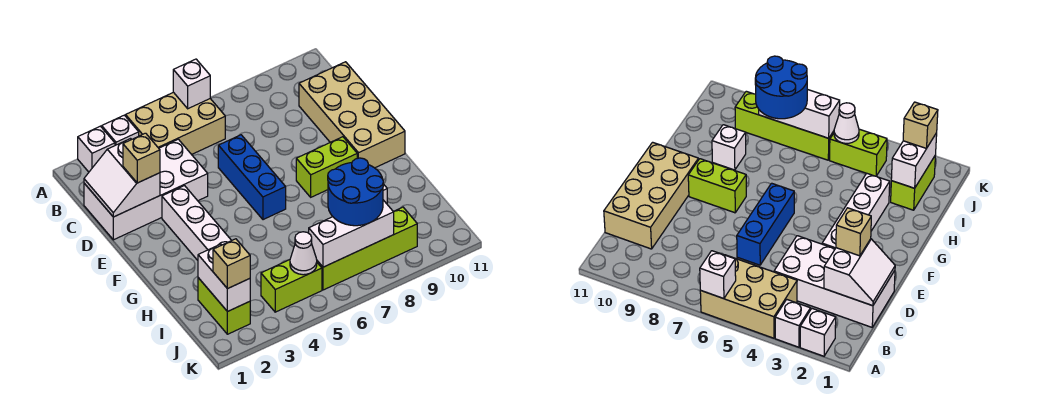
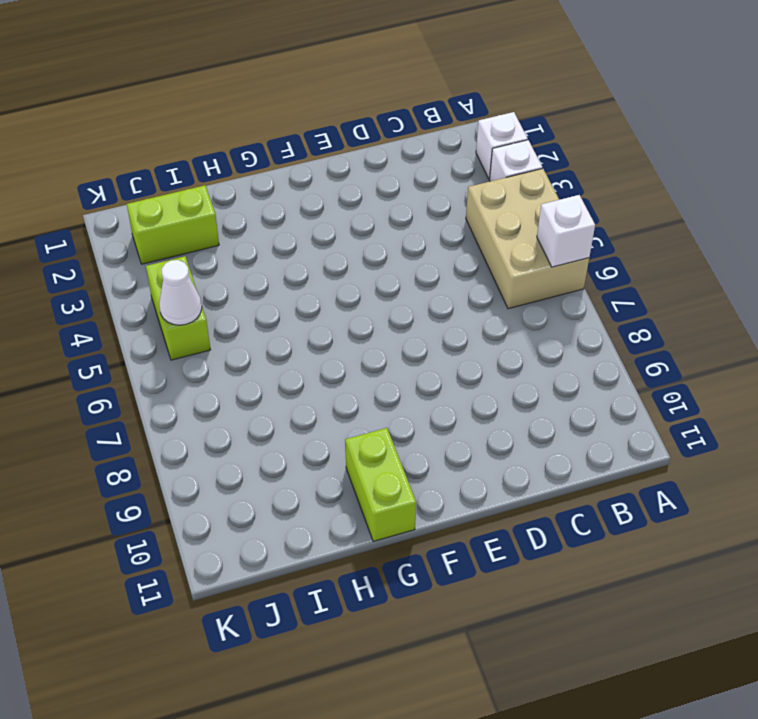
lime brick G10:G11 level 1 -> lime brick F8:F9 level 1
none -> white brick C1:D4 level 1
none -> tan brick C10:F11 level 1
none -> blue brick D6:F6 level 1

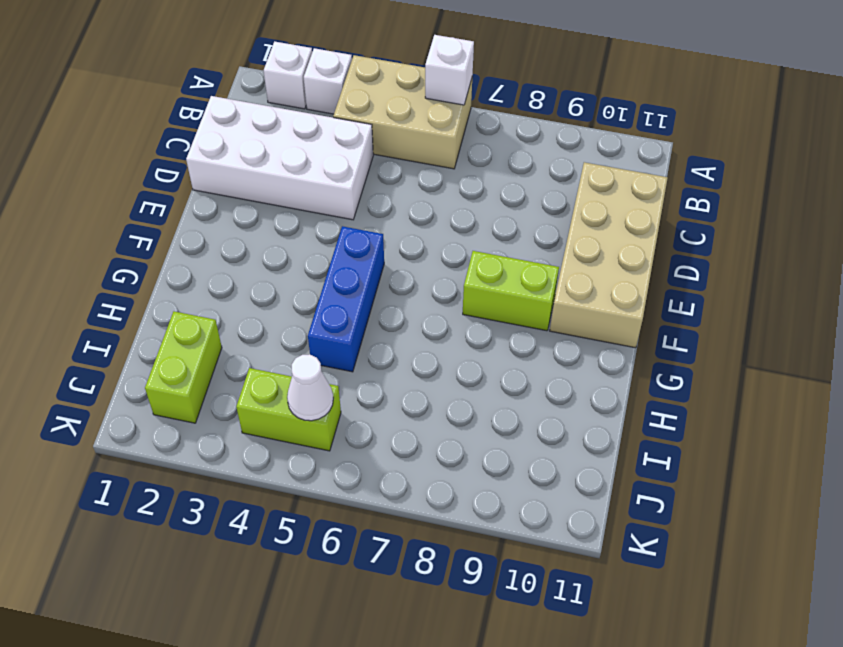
blue brick F5:H5 level 1 -> blue brick D6:F6 level 1
none -> white brick E3:H3 level 1
none -> white brick H9 level 1
none -> lime brick J6:J9 level 1

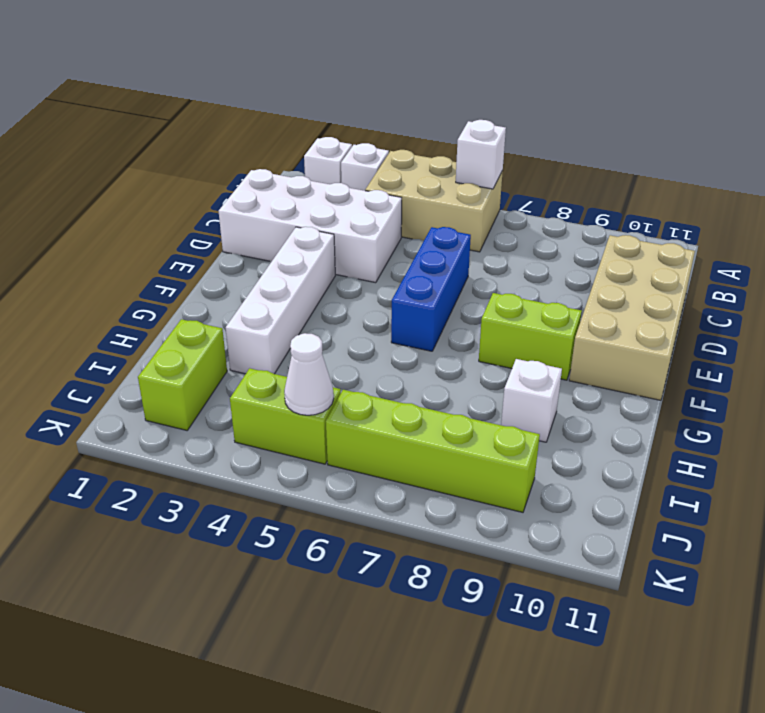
none -> white slope C1:D2 level 2 top 2
none -> white brick I2:J2 level 2
none -> white brick J6:J8 level 2

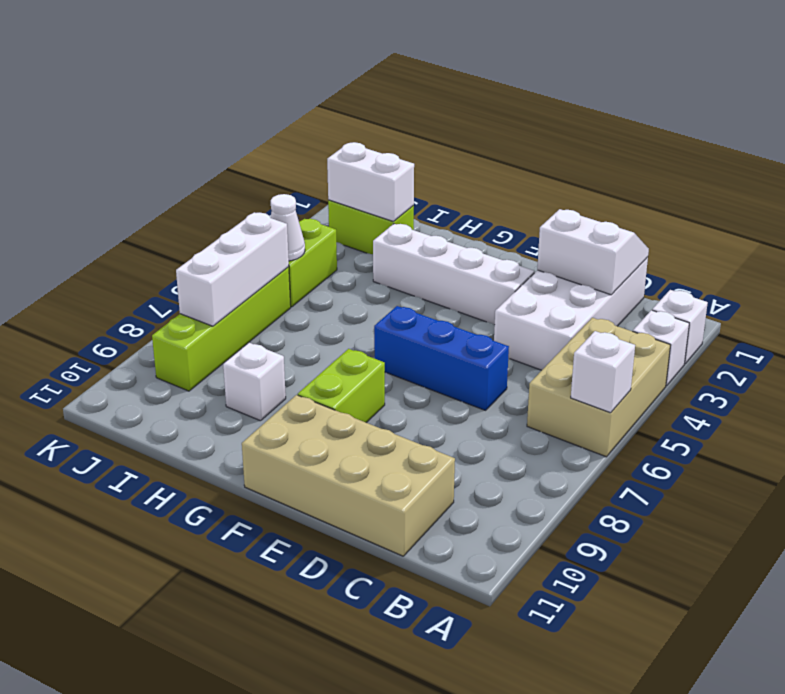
none -> tan brick D2 level 3
none -> blue round brick I7:J8 level 3
none -> tan brick J2 level 3

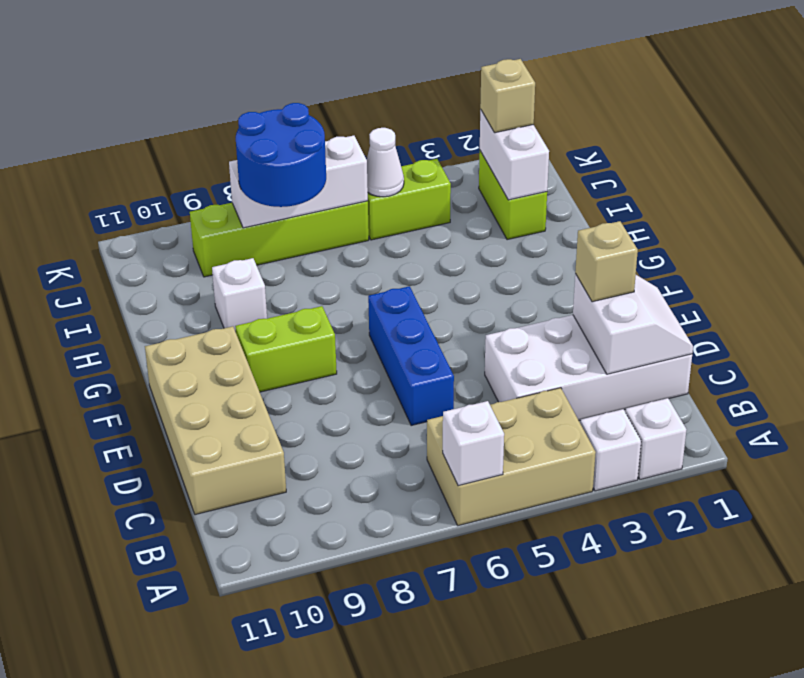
none -> white brick E3:H3 level 1

